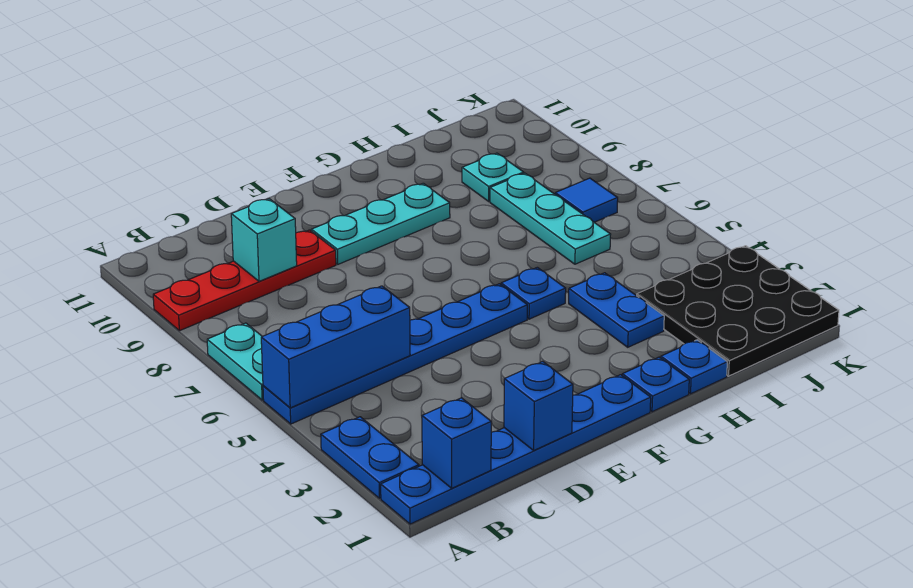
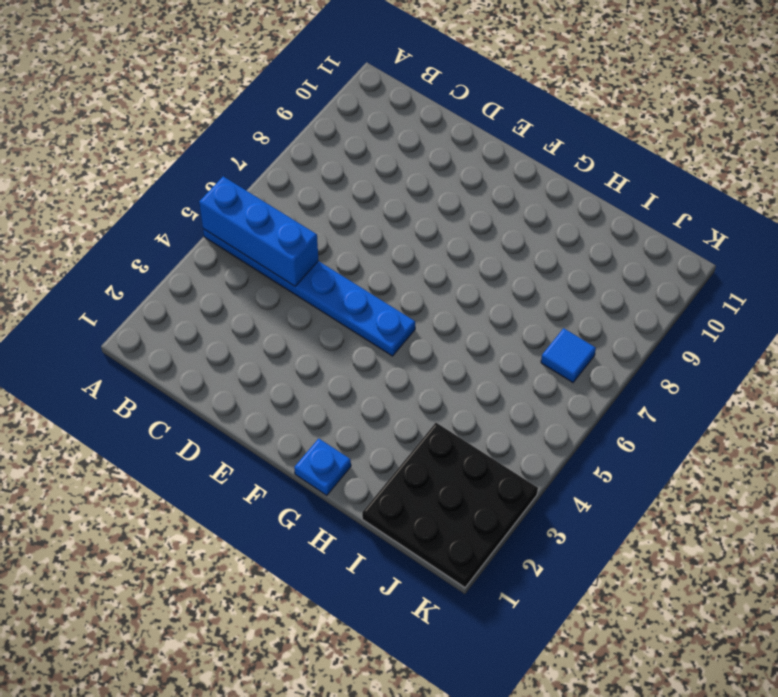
none -> blue plate A1:F1 level 1
none -> blue plate A2:A3 level 1
none -> cyan plate A6:A7 level 1

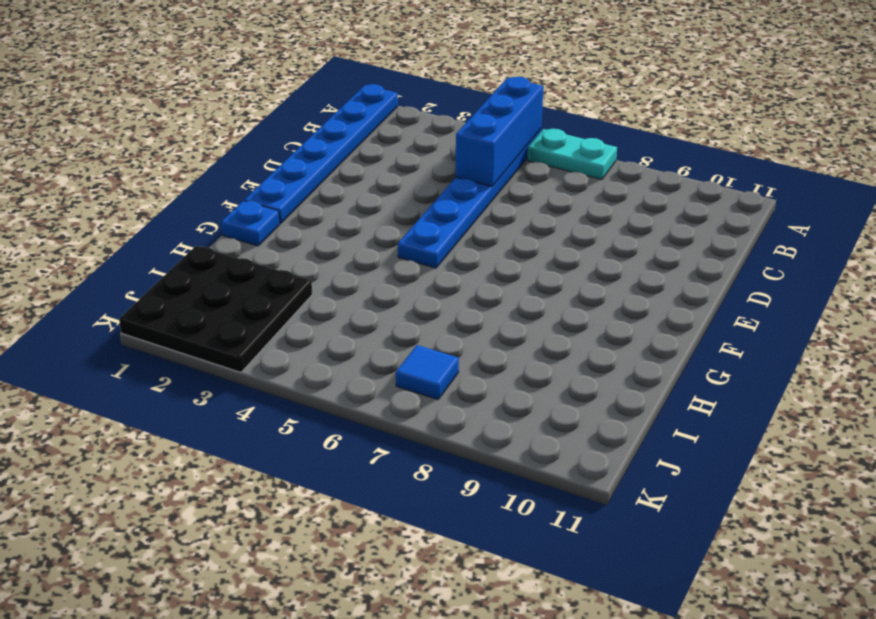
none -> blue plate A2:A3 level 1
none -> red plate A9:D9 level 1
none -> cyan plate E9:G9 level 1

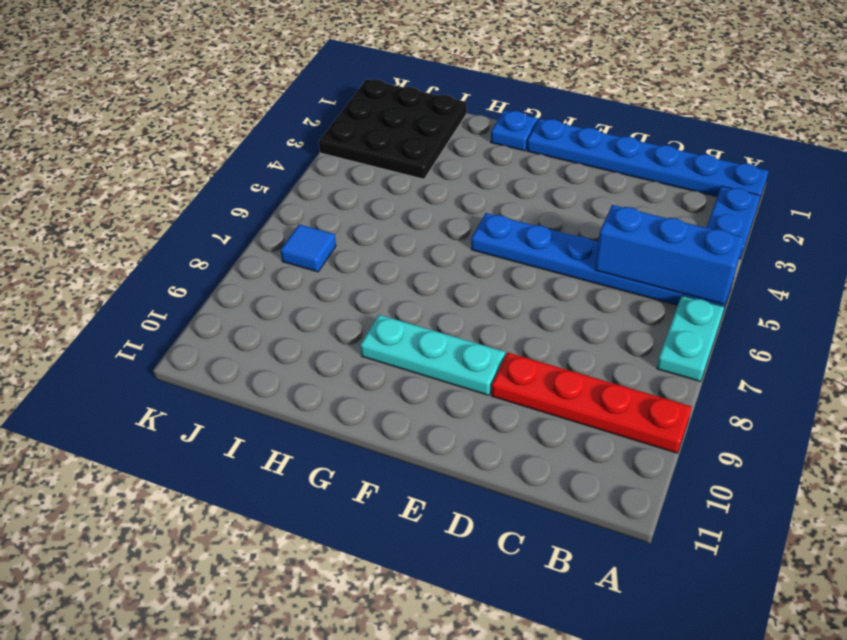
none -> blue plate G5 level 1
none -> blue plate H1 level 1
none -> blue plate H3:H4 level 1

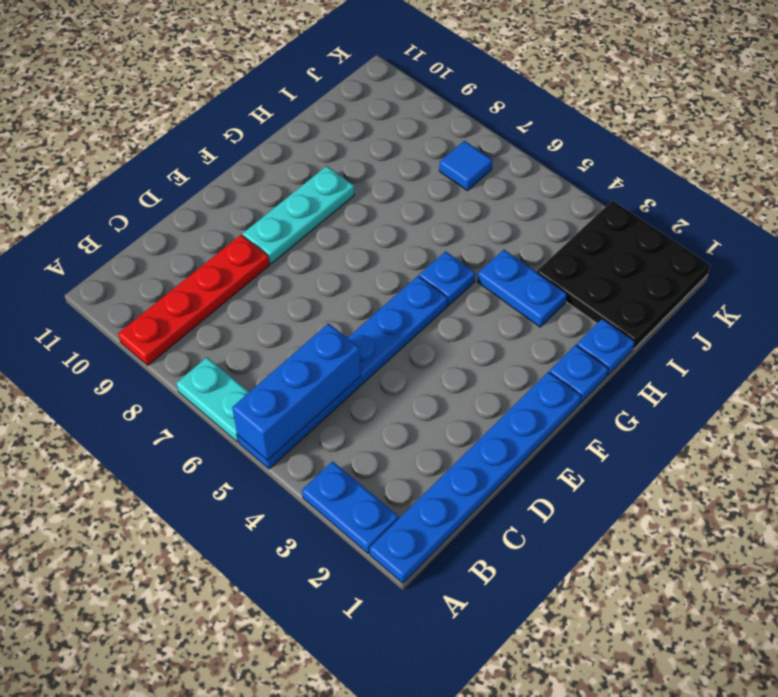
none -> cyan plate I6:I8 level 1
none -> cyan plate I9 level 1
none -> blue brick B1 level 2

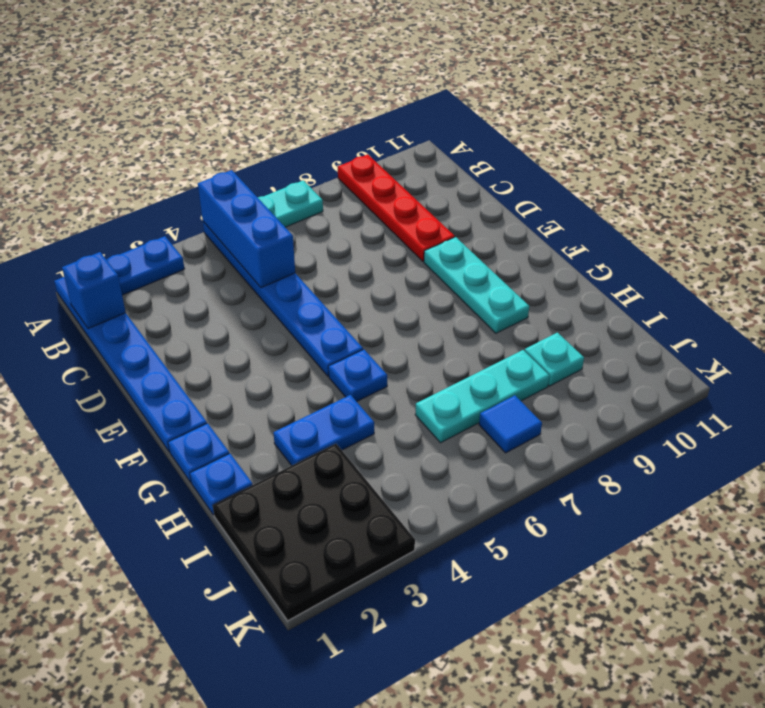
none -> cyan brick C9 level 2
none -> blue brick D1 level 2

